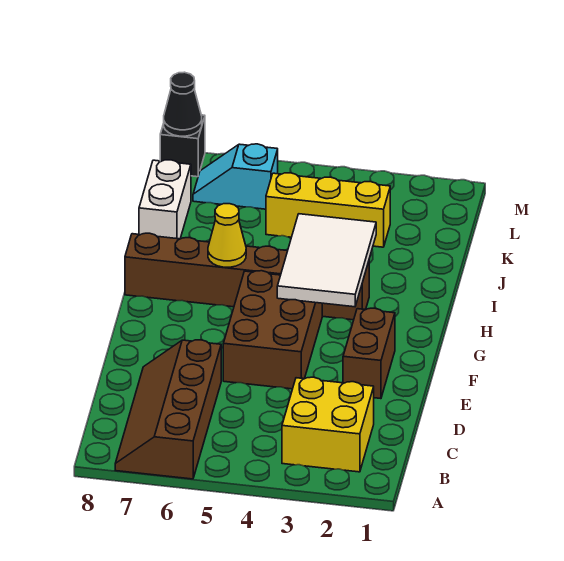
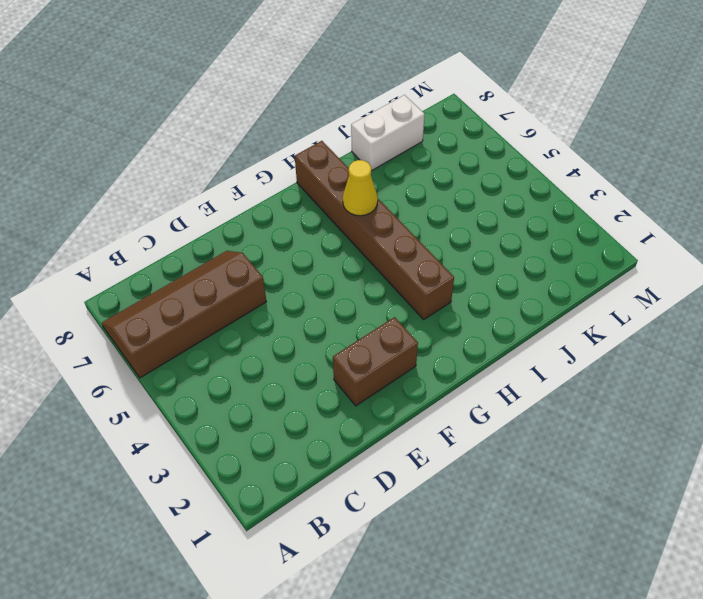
none -> yellow brick B2:C3 level 1
none -> brown brick E4:G5 level 1
none -> yellow brick K3:K5 level 1

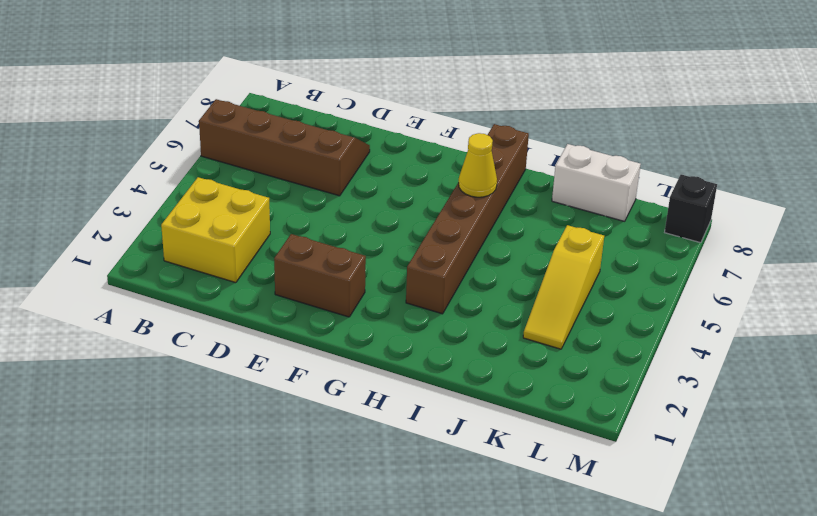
yellow slope K3:K5 level 1 top 5 -> yellow brick K3:K5 level 1
none -> brown brick E4:G5 level 1
none -> cyan slope L6:L7 level 1 top 6
none -> white tile G3:I4 level 2

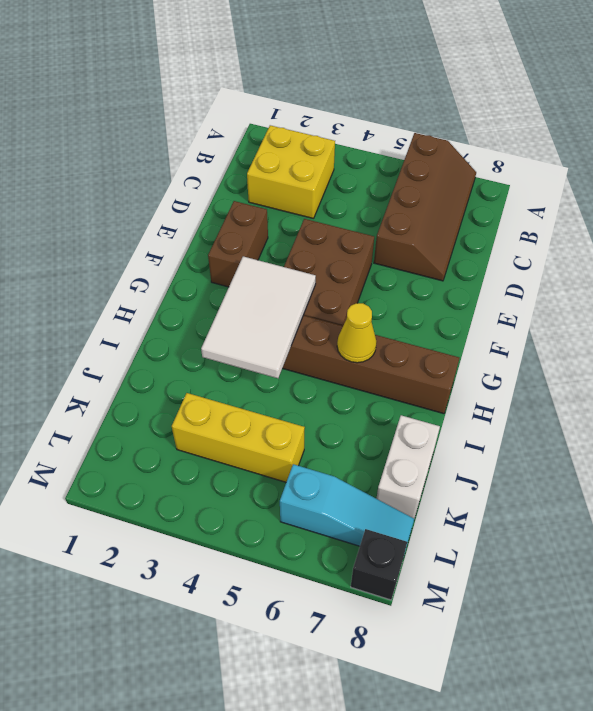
cyan slope L6:L8 level 1 top 6 -> cyan slope L6:L7 level 1 top 6
none -> black cone M8 level 2

